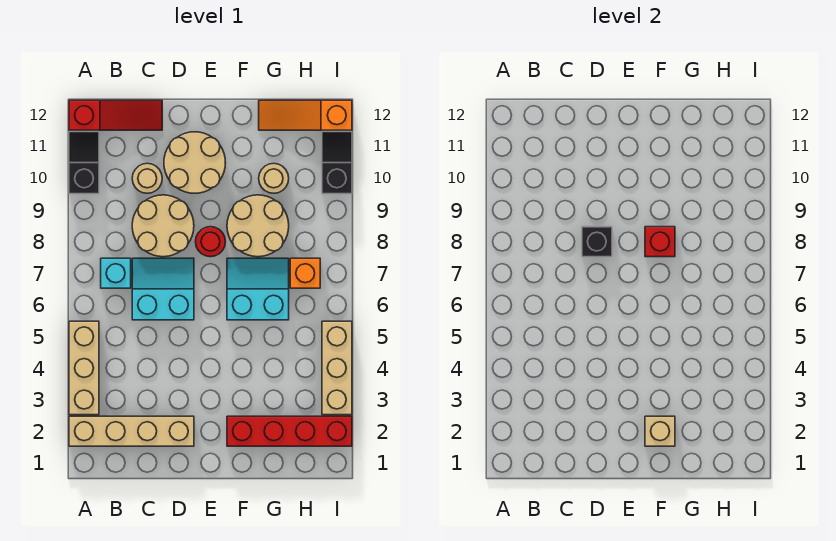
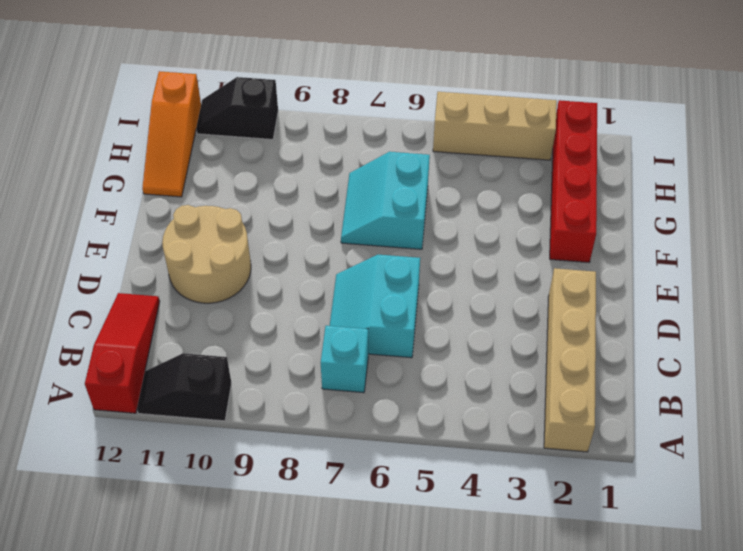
none -> tan brick A3:A5 level 1
none -> tan round brick C8:D9 level 1
none -> tan round brick C10 level 1

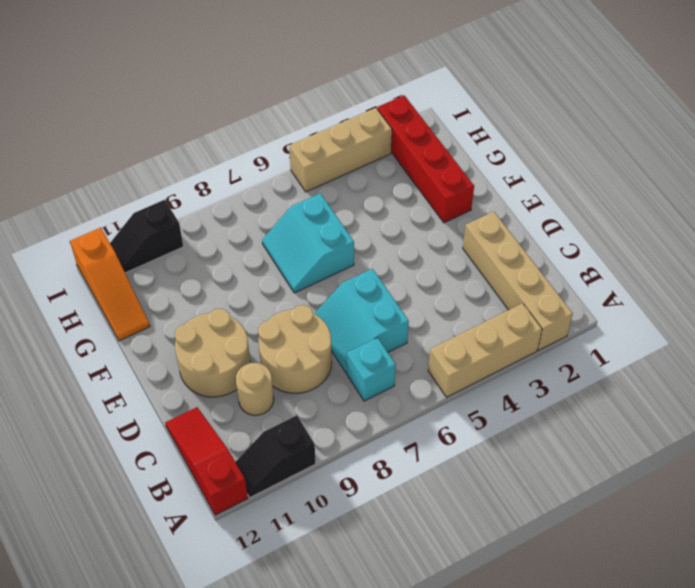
none -> red round brick E8 level 1
none -> tan round brick F8:G9 level 1
none -> tan round brick G10 level 1

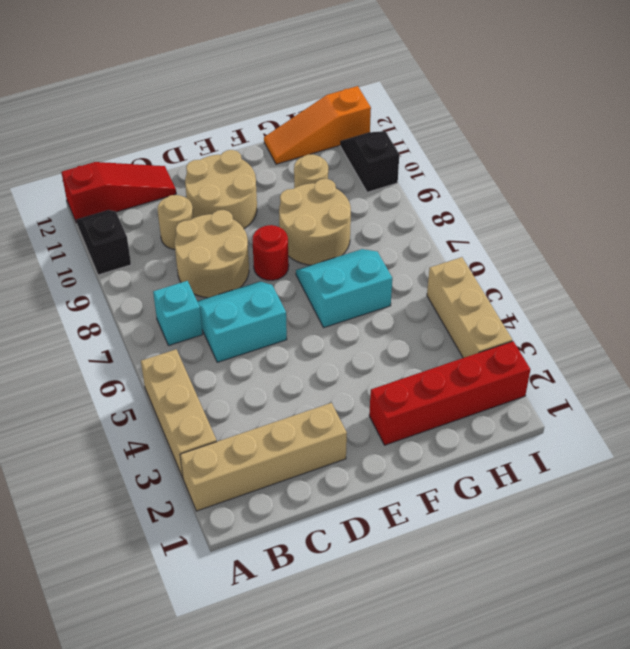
none -> orange brick H7 level 1
none -> black brick D8 level 2
none -> tan brick F2 level 2

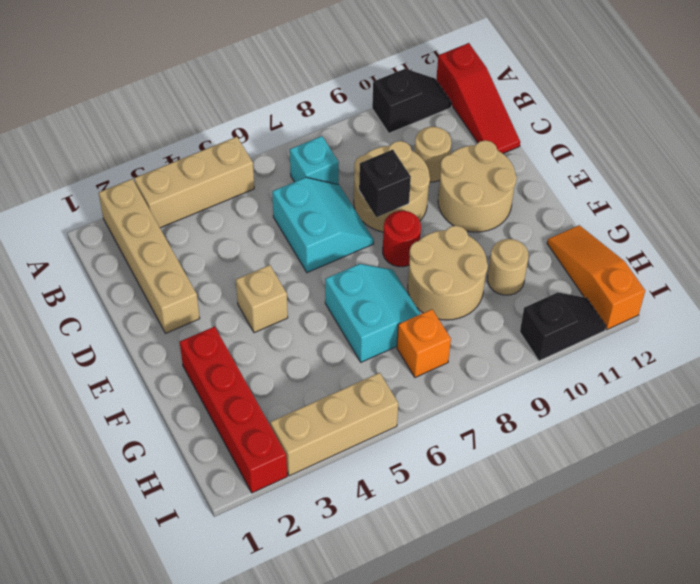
tan brick E4 level 1 -> tan brick F2 level 2
none -> red brick F8 level 2

